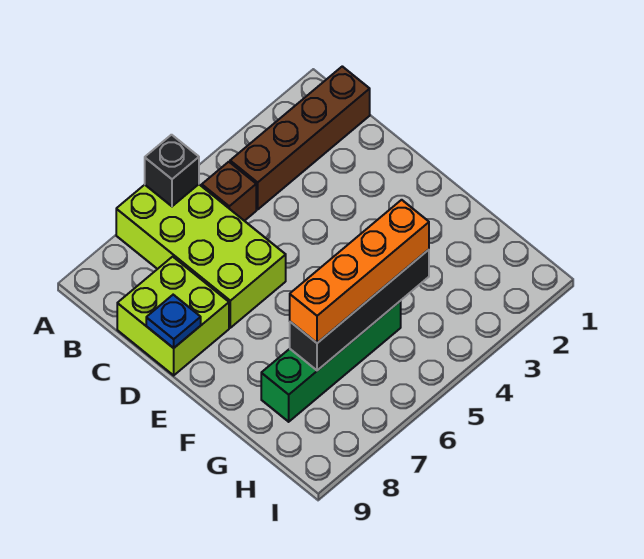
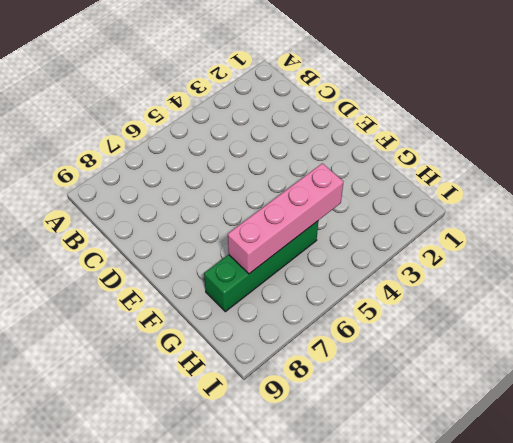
pink brick G4:G7 level 2 -> black brick G4:G7 level 2
none -> lime brick A6:D7 level 1
none -> brown brick B1:B4 level 1

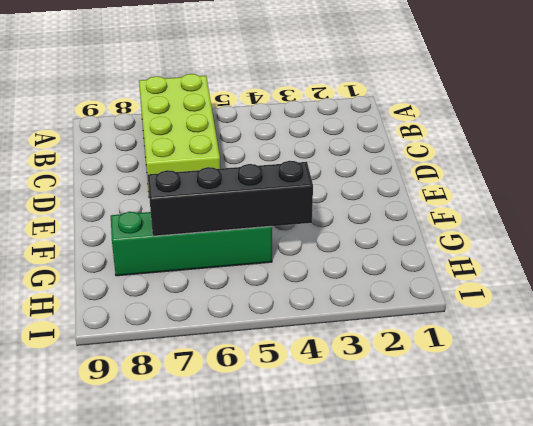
none -> brown brick B1:B4 level 1
none -> brown brick B5 level 1

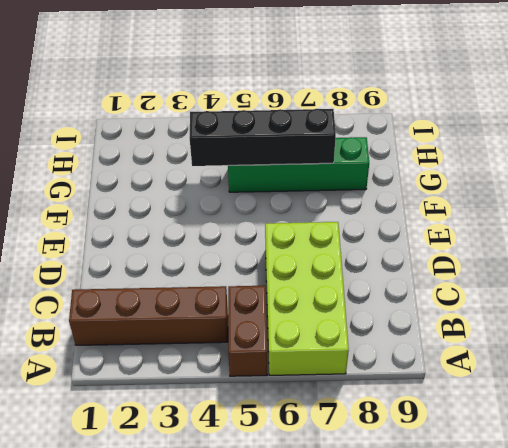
brown brick A5:B5 level 1 -> brown brick B5 level 1
none -> lime brick C8:D9 level 1
none -> black brick A6 level 2

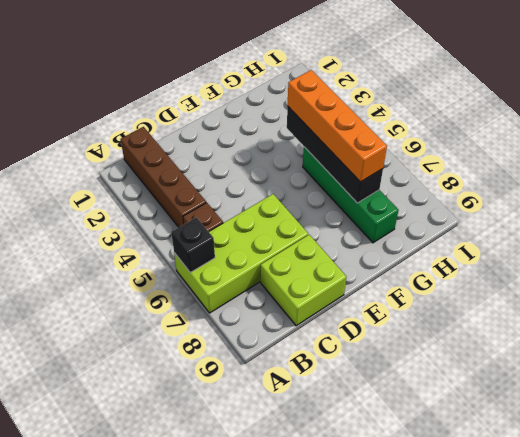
none -> blue plate D9 level 2

